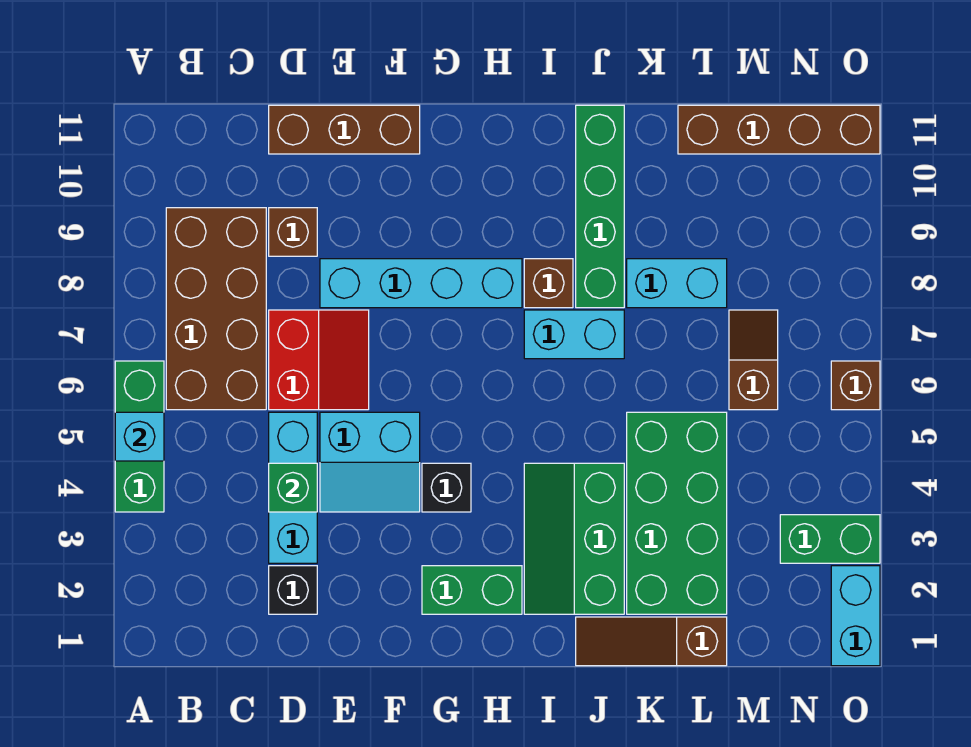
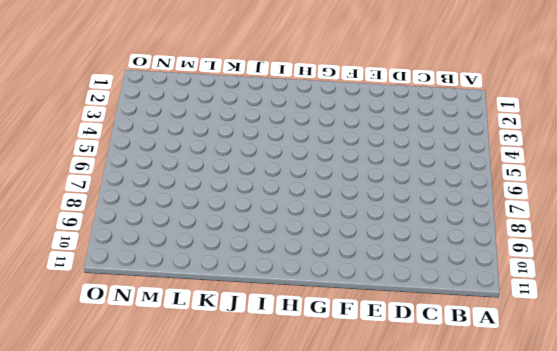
none -> green brick A4:A6 level 1
none -> brown brick B6:C9 level 1
none -> black brick D2 level 1

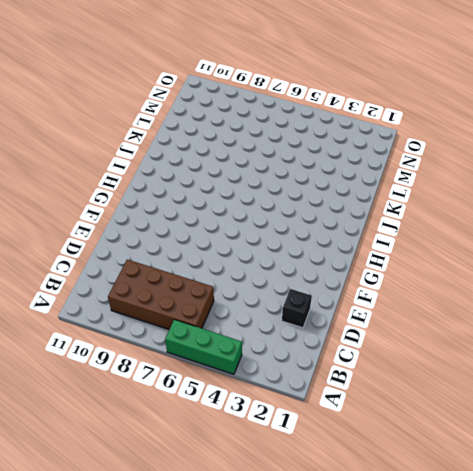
none -> cyan brick D3:D5 level 1
none -> red slope D6:E7 level 1 top D
none -> brown brick D9 level 1

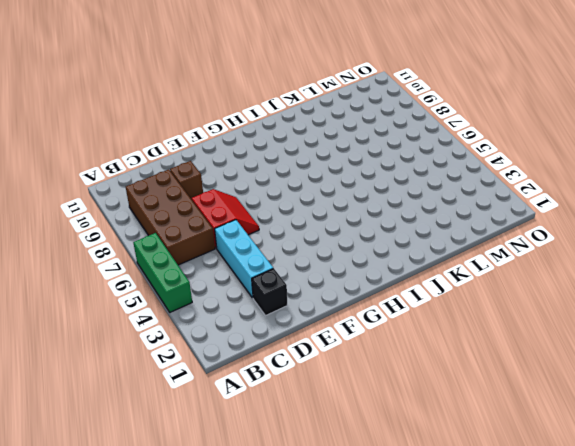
none -> brown brick D11:F11 level 1
none -> cyan slope E4:F5 level 1 top 5
none -> cyan brick E8:H8 level 1

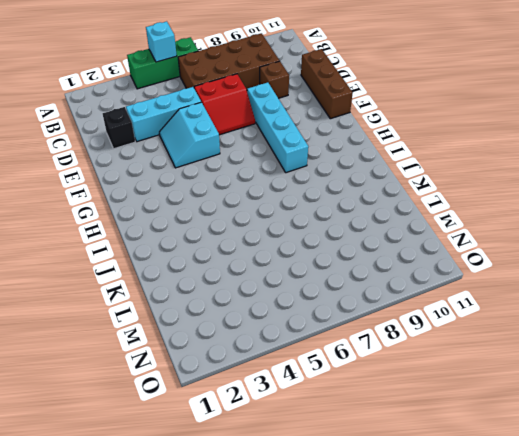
none -> green brick G2:H2 level 1
none -> black brick G4 level 1
none -> green slope I2:J4 level 1 top J

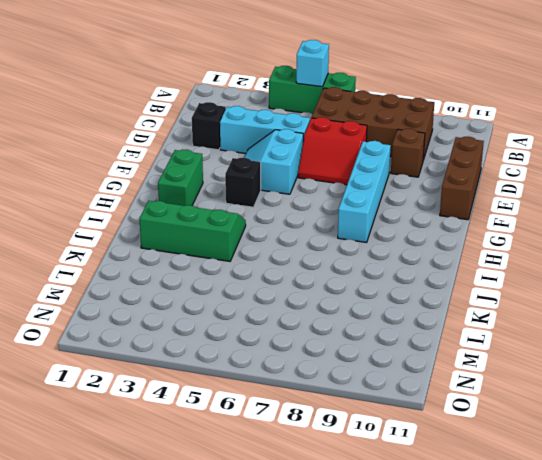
none -> cyan brick I7:J7 level 1
none -> brown brick I8 level 1
none -> brown slope J1:L1 level 1 top L

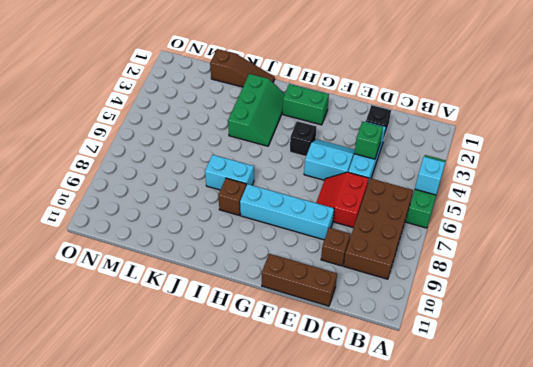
none -> green brick J8:J11 level 1
none -> green brick K2:L5 level 1
none -> cyan brick K8:L8 level 1

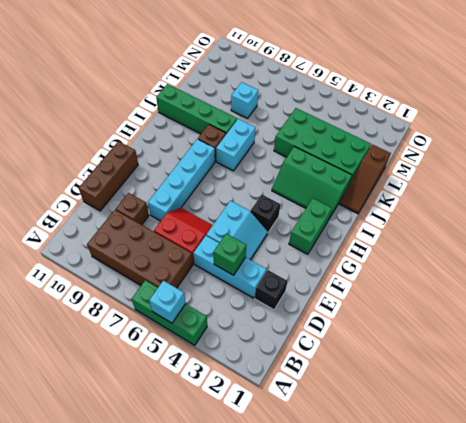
cyan brick L8 level 1 -> cyan brick K8:L8 level 1
none -> brown brick L11:O11 level 1
none -> brown slope M6:M7 level 1 top 6
none -> green brick N3:O3 level 1

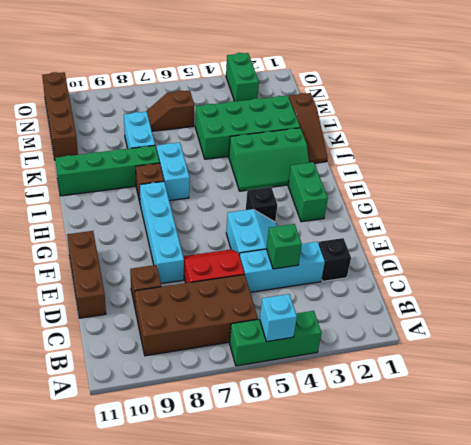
none -> cyan brick O1:O2 level 1
none -> brown brick O6 level 1

